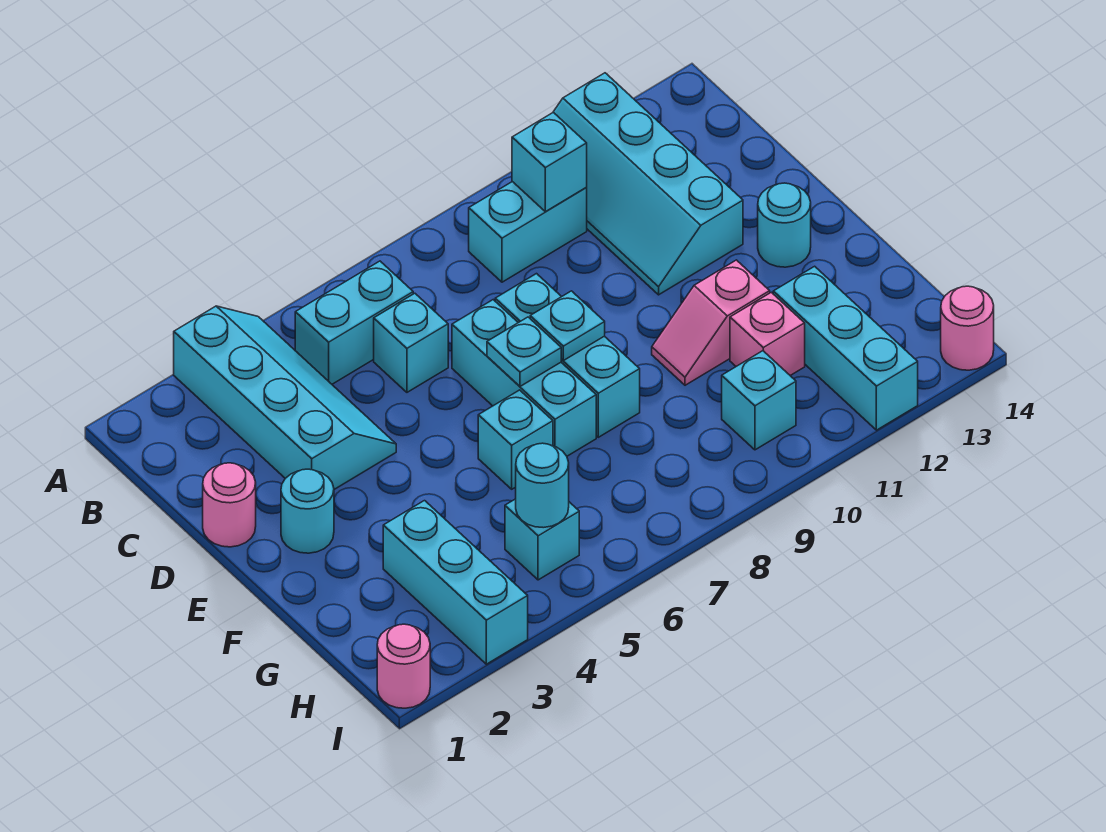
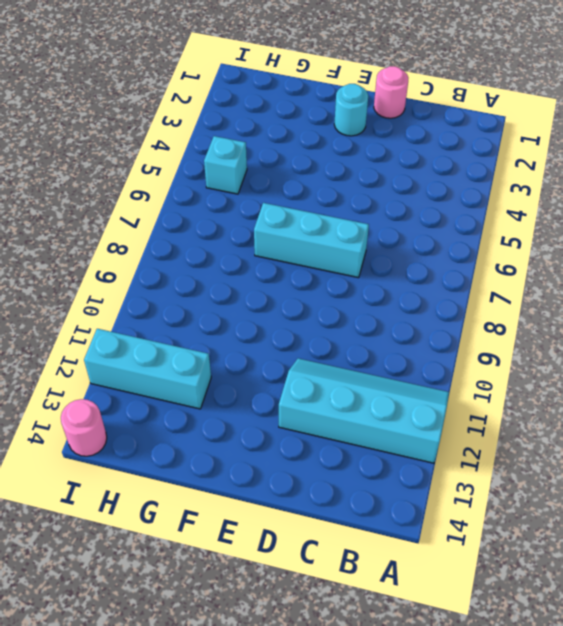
none -> cyan slope A3:D4 level 1 top 3
none -> cyan brick B5:B6 level 1
none -> cyan brick B9:B10 level 1

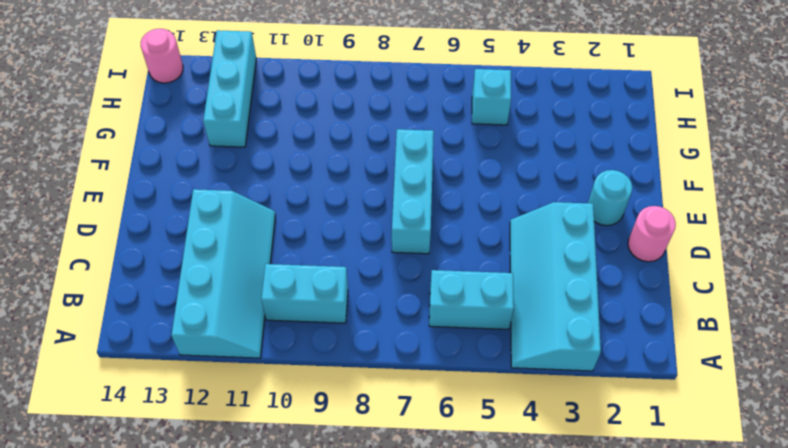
none -> cyan brick C6 level 1
none -> cyan brick D8:F8 level 1
none -> cyan round brick E13 level 1

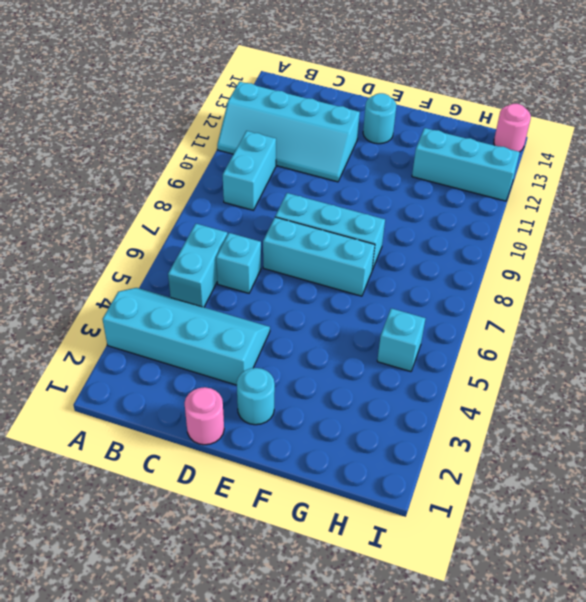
none -> cyan brick F6 level 1
none -> pink slope F10:F11 level 1 top 11
none -> cyan brick G3:I3 level 1

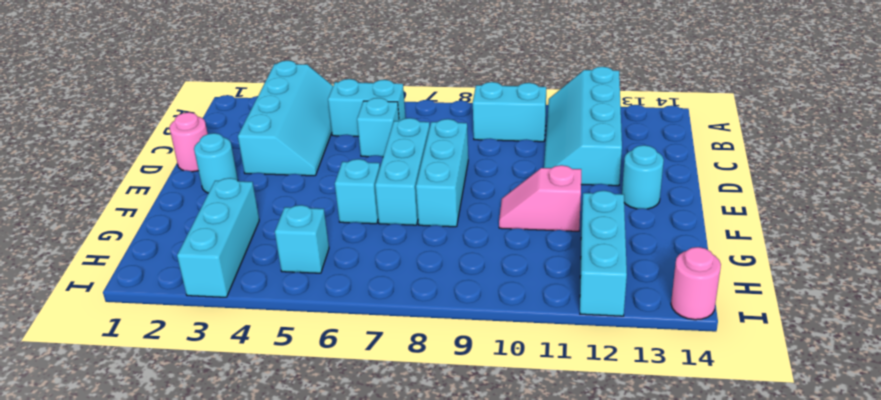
none -> pink brick G11 level 1
none -> cyan brick H10 level 1
none -> pink round brick I1 level 1

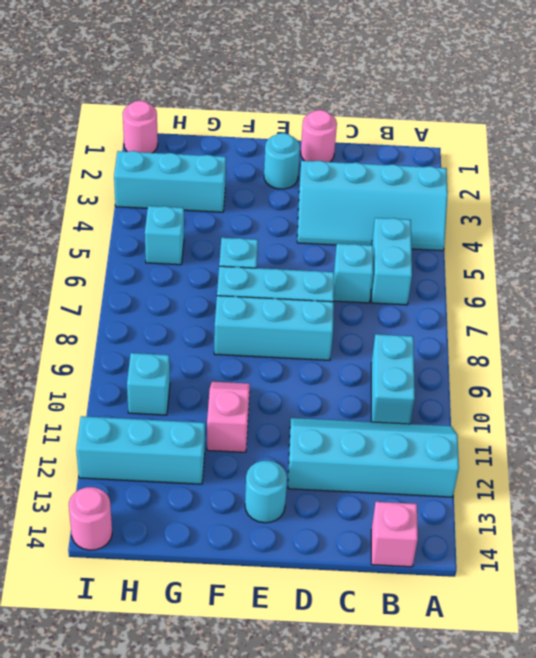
pink brick B14 level 1 -> pink brick G11 level 1
none -> cyan brick B10 level 2
none -> cyan plate E7 level 2
none -> cyan plate E8 level 2

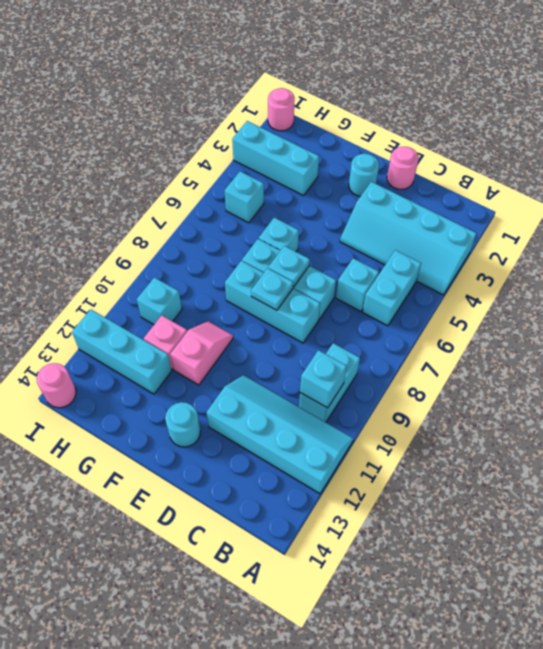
none -> cyan round brick H5 level 2

